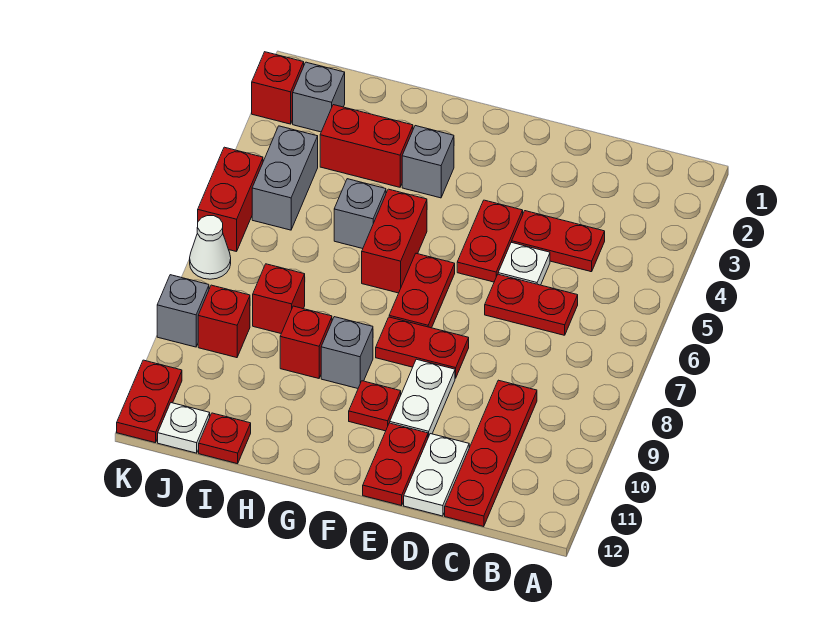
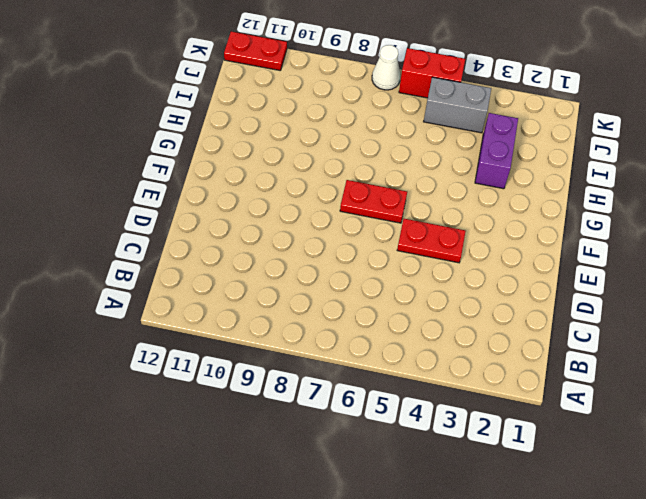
purple brick H3:I3 level 1 -> red brick H3:I3 level 1
none -> red plate C4:D4 level 1
none -> red plate C6:D6 level 1
none -> red plate C9:C12 level 1

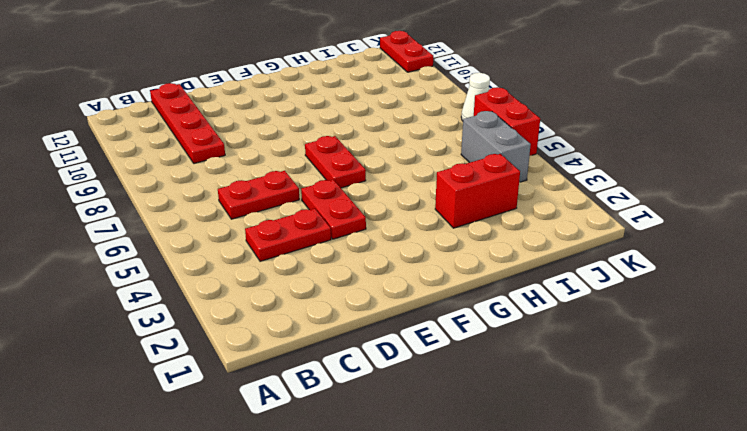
none -> white plate D5 level 1
none -> white plate D11:D12 level 1
none -> red plate E8:F8 level 1

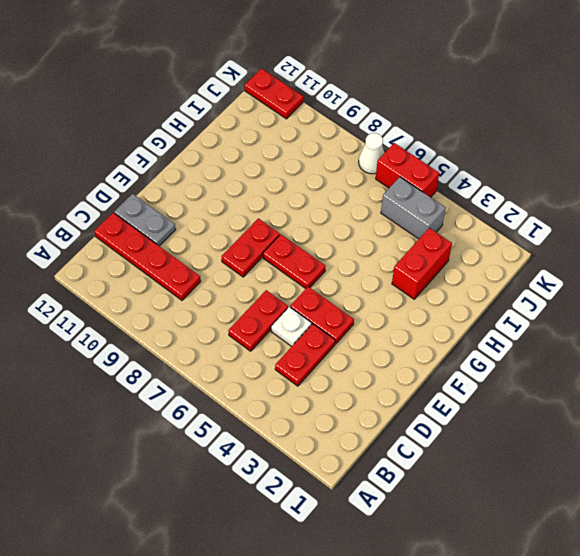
grey plate D11:D12 level 1 -> white plate D11:D12 level 1
none -> white plate E9:E10 level 1
none -> red plate E11:E12 level 1
none -> red plate F10 level 1

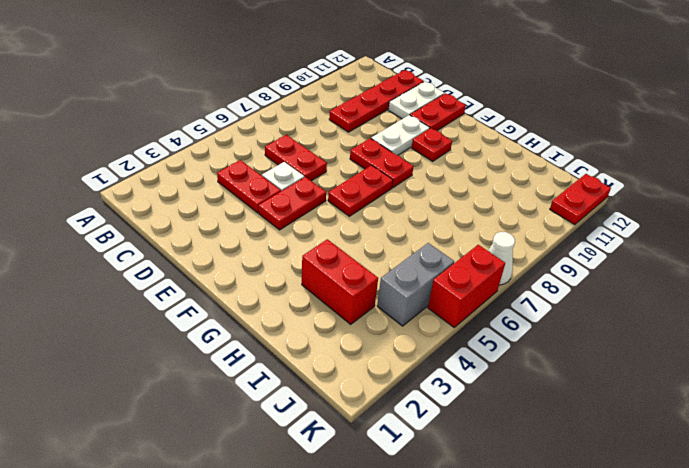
none -> grey brick G3 level 1
none -> red brick G5:G6 level 1
none -> grey brick G9 level 1

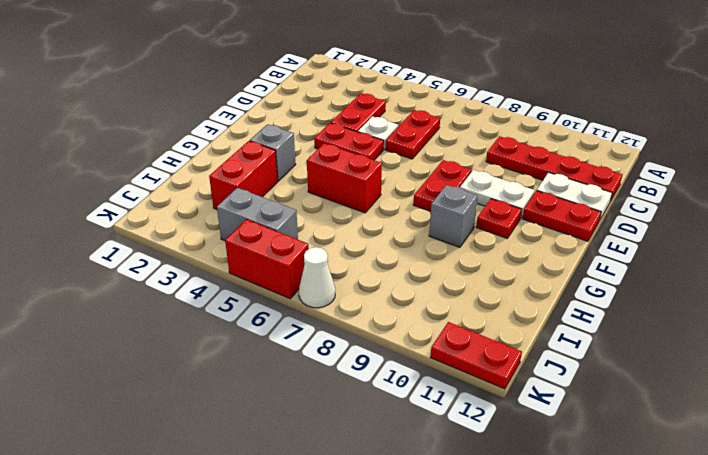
none -> red plate F6:F7 level 1
none -> grey brick H5 level 1
none -> red brick H9 level 1

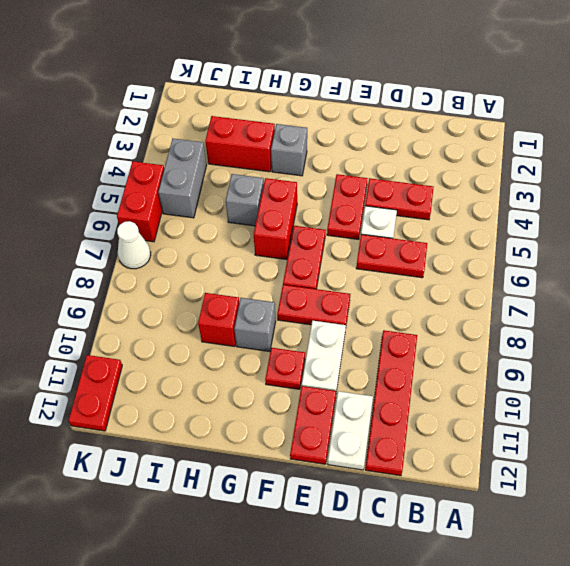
none -> red brick I8 level 1
none -> red plate I12 level 1
none -> grey brick J2 level 1

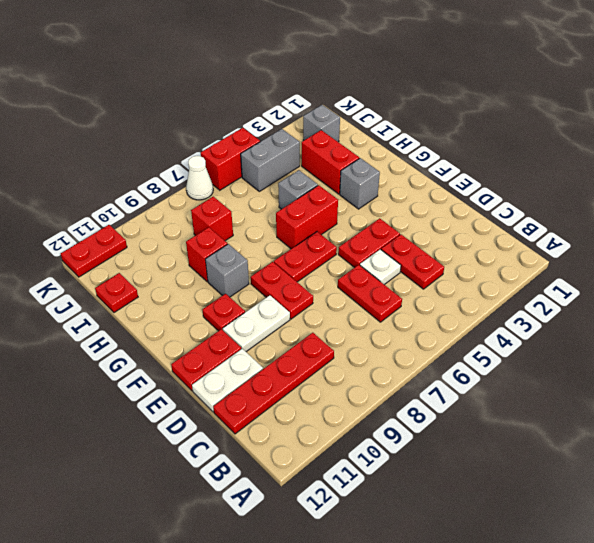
none -> red brick J9 level 1
none -> white plate J12 level 1
none -> red brick K2 level 1

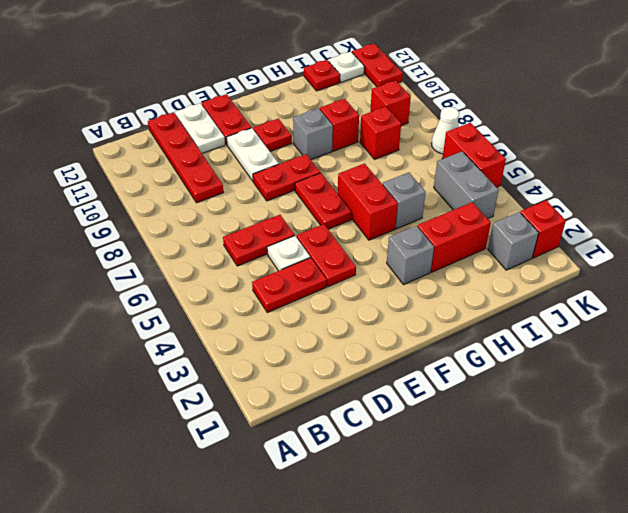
none -> grey brick K9 level 1

